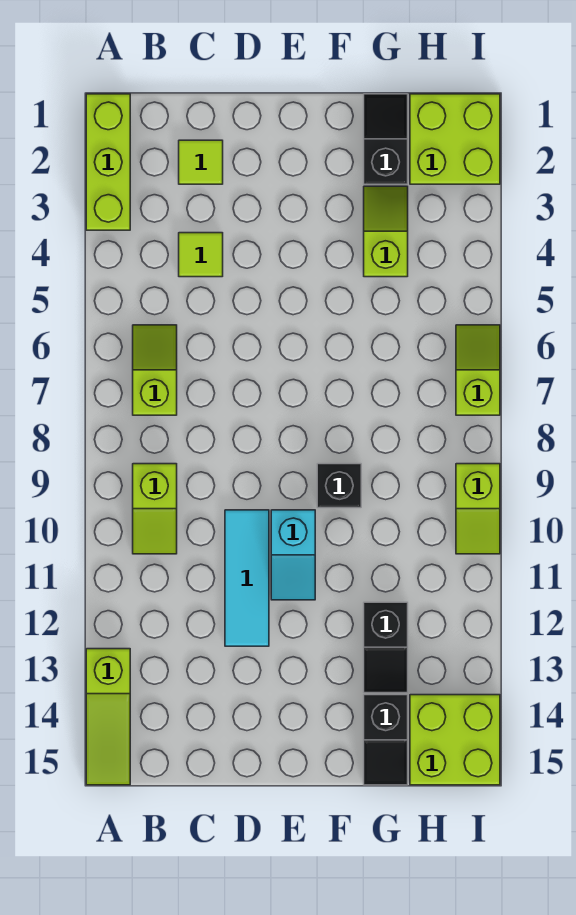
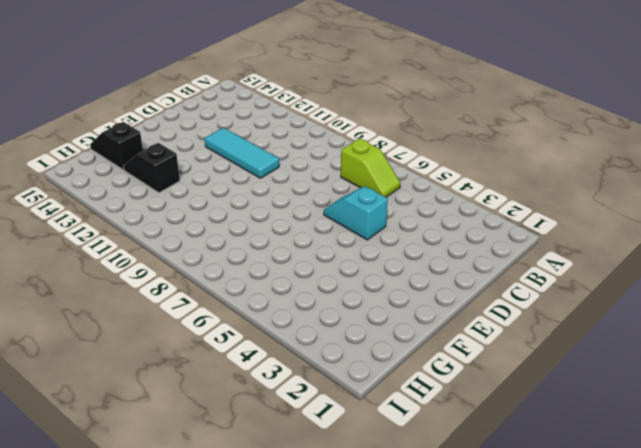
cyan slope D5:D6 level 1 top 5 -> cyan slope E10:E11 level 1 top 10
none -> lime brick A1:A3 level 1
none -> lime slope A13:A15 level 1 top 13
none -> lime slope B9:B10 level 1 top 9

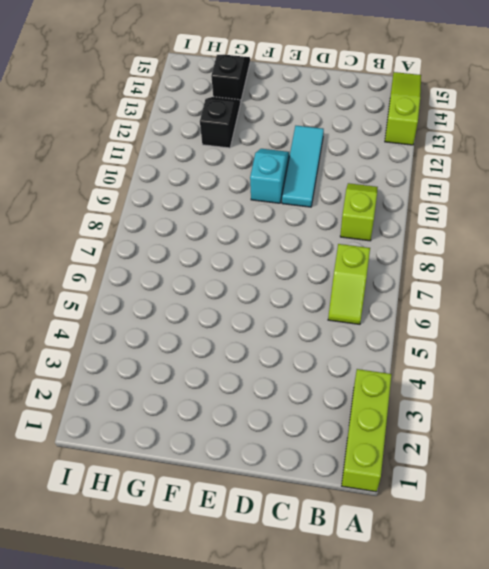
none -> lime tile C2 level 1
none -> lime tile C4 level 1
none -> black brick F9 level 1

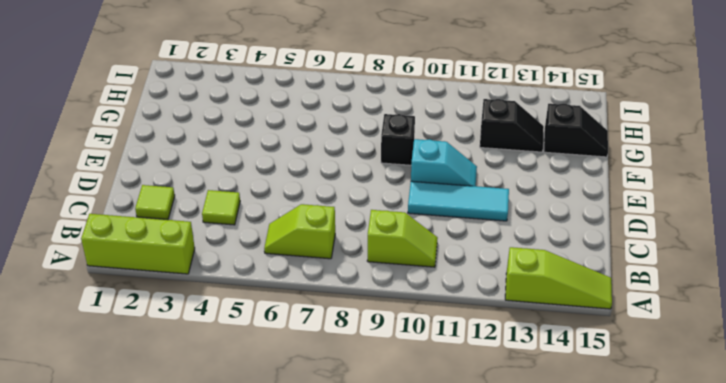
none -> black slope G1:G2 level 1 top 2
none -> lime slope G3:G4 level 1 top 4
none -> lime brick H1:I2 level 1

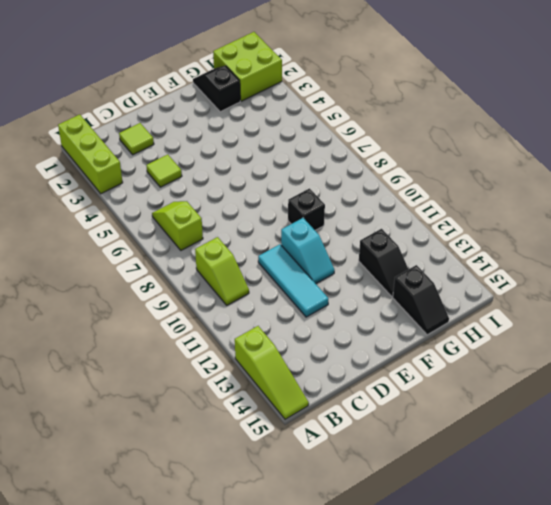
none -> lime slope G3:G4 level 1 top 4
none -> lime brick H14:I15 level 1
none -> lime slope I6:I7 level 1 top 7

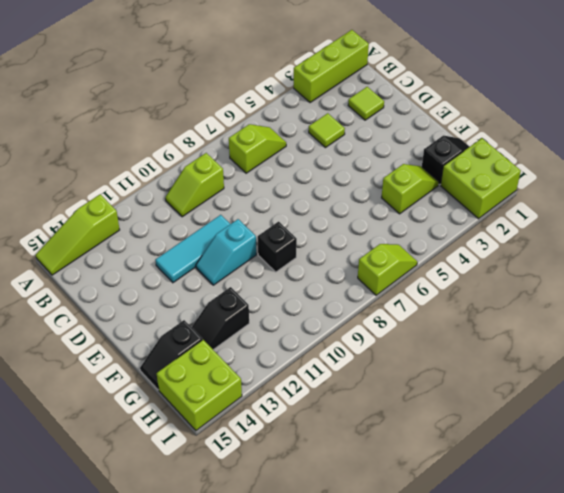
none -> lime slope I9:I10 level 1 top 9

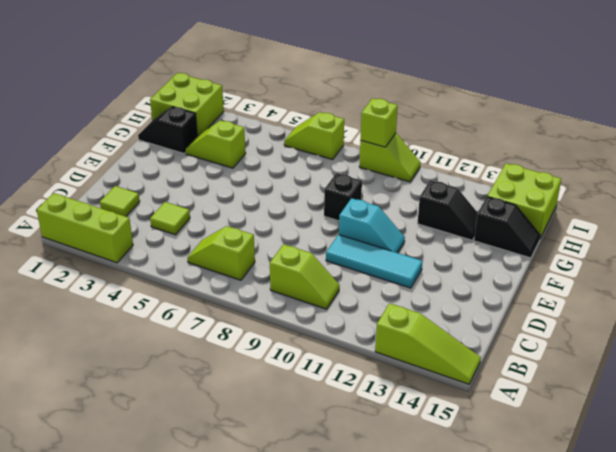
lime brick I9 level 2 -> none

